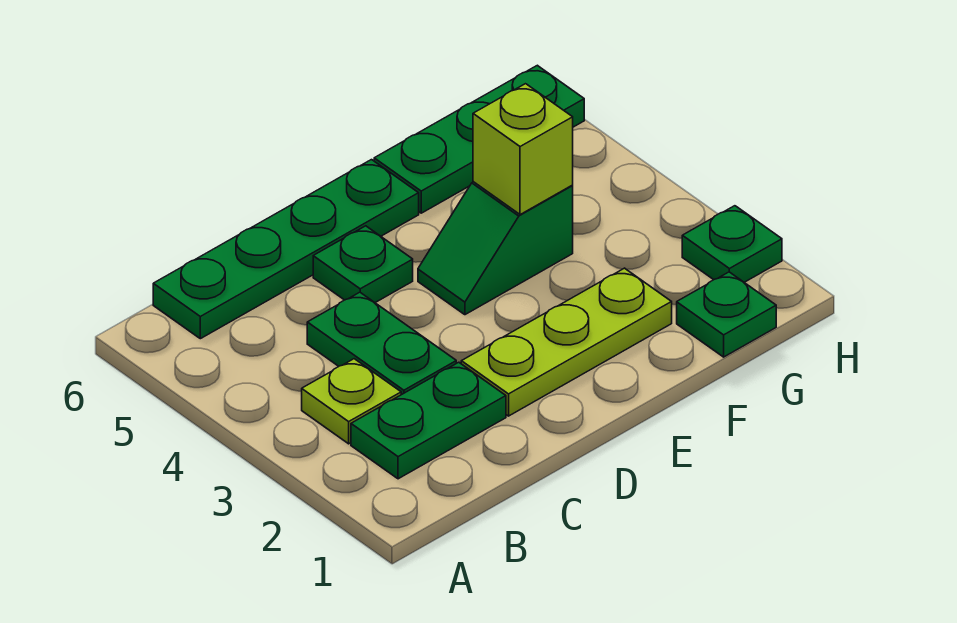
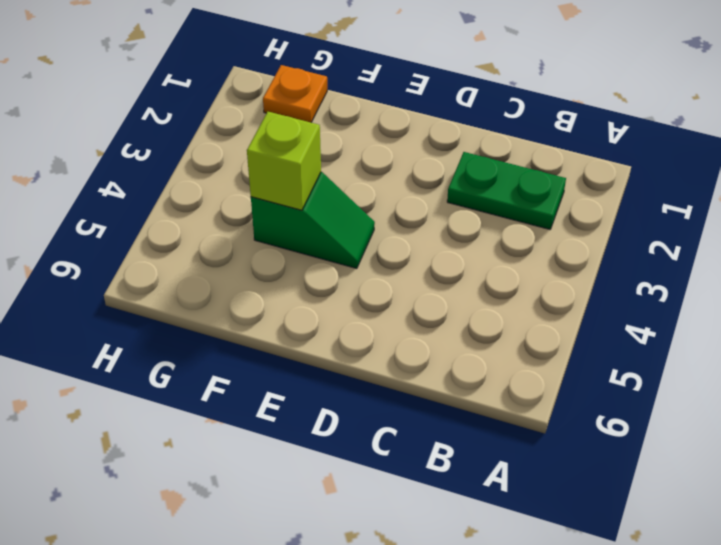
orange plate G1 level 1 -> green plate G1 level 1
none -> lime plate B3 level 1
none -> green plate B6:E6 level 1

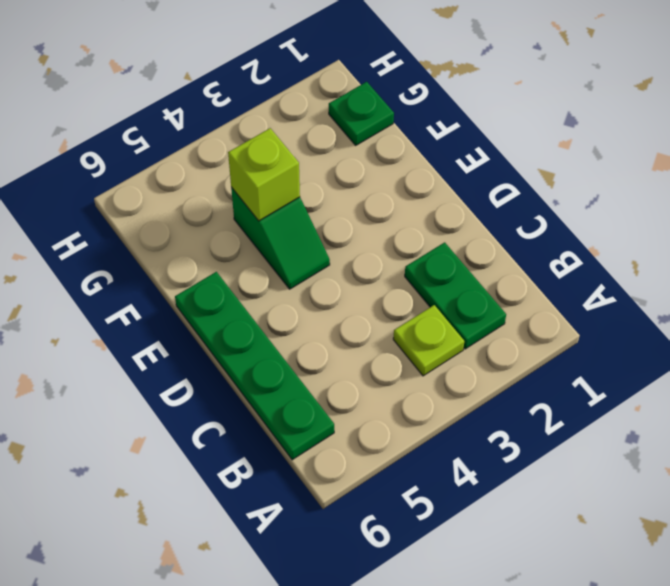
none -> green plate C3:C4 level 1
none -> lime plate D2:F2 level 1

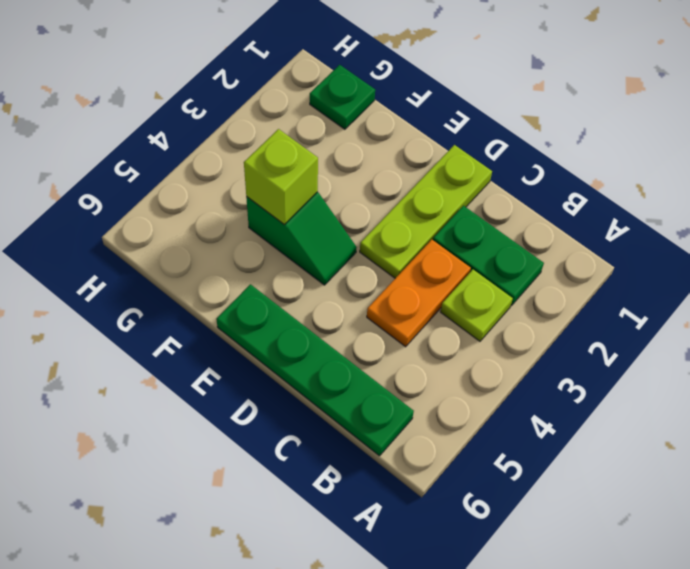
orange plate C3:C4 level 1 -> green plate C3:C4 level 1
lime plate D1:D3 level 1 -> lime plate D2:F2 level 1
none -> green plate D5 level 1
none -> green plate F6:H6 level 1

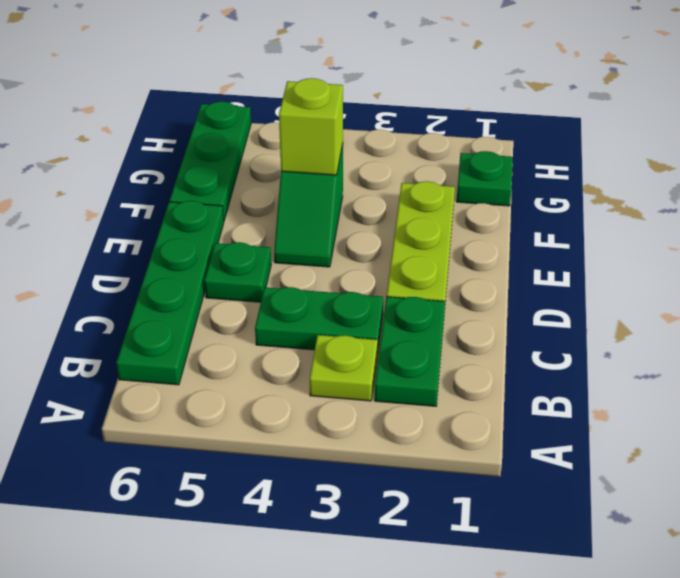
none -> green plate H2 level 1

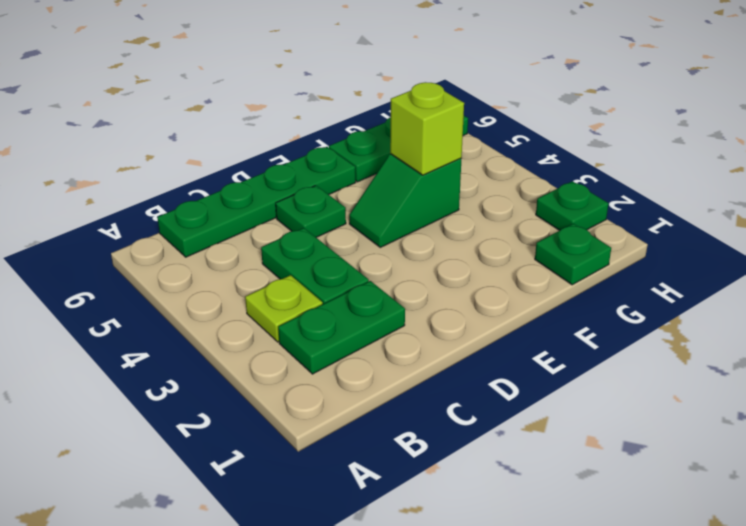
none -> lime plate D2:F2 level 1

